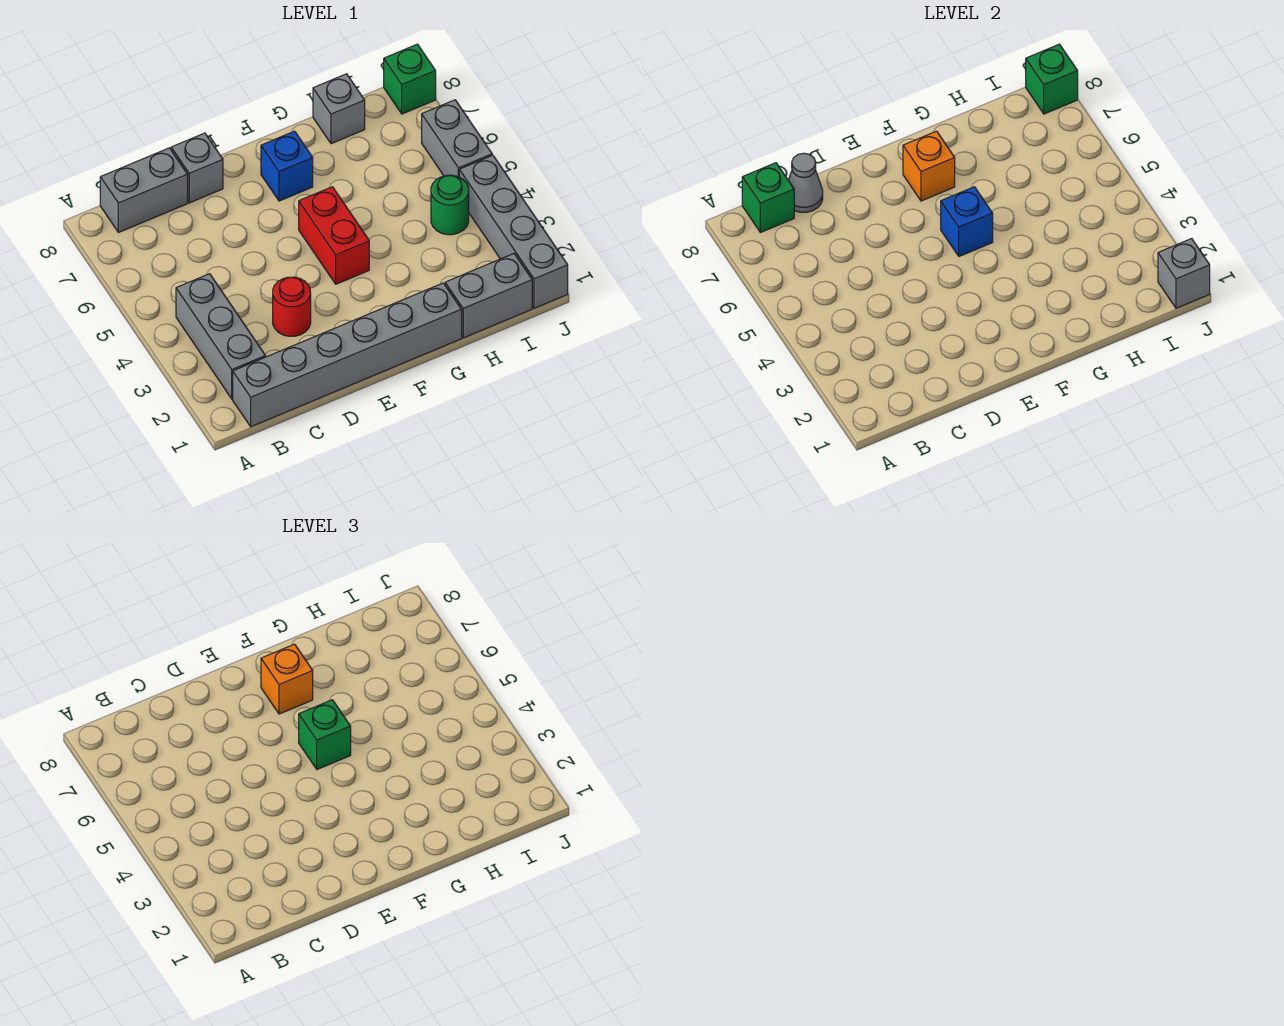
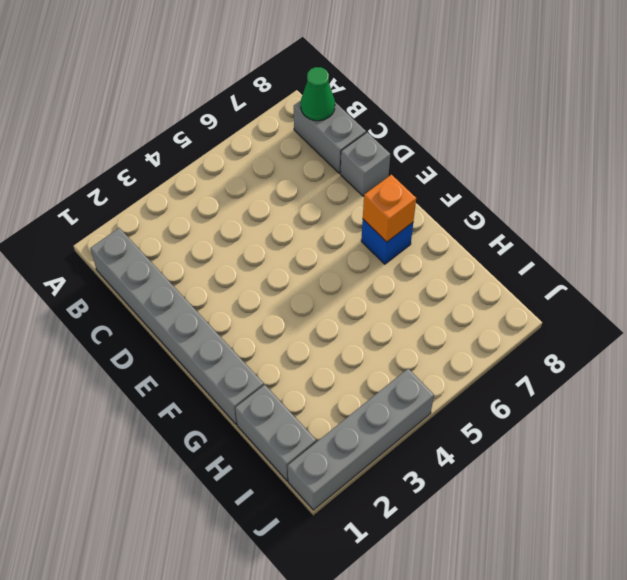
green cone B8 level 2 -> green brick B8 level 2
none -> grey brick B2:B4 level 1
none -> red round brick D3 level 1
none -> red brick F4:F5 level 1

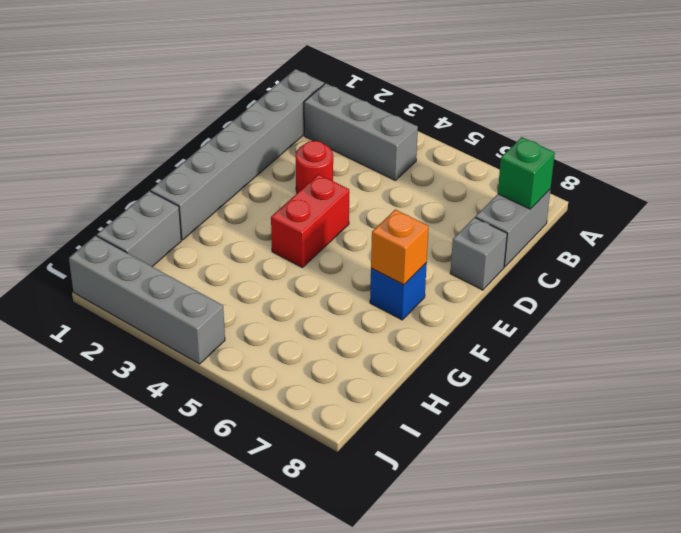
red brick E4:F4 level 1 -> red brick F4:F5 level 1
none -> grey brick H8 level 1
none -> green round brick I4 level 1
none -> grey brick J5:J6 level 1

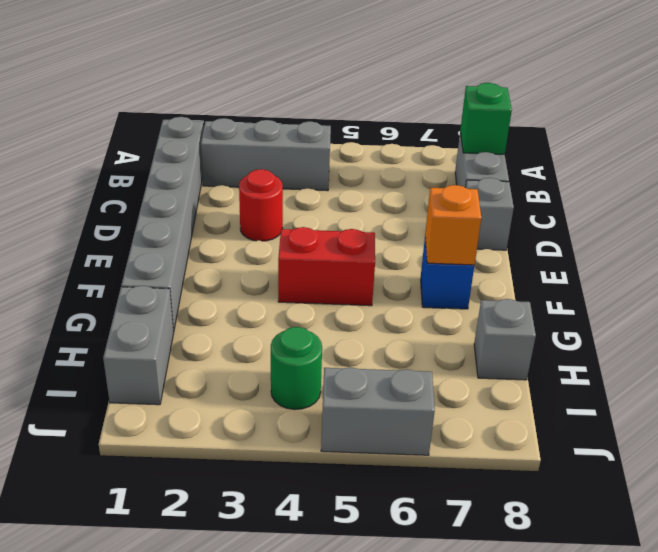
none -> grey brick J1:J4 level 1
none -> green brick J8 level 1
none -> grey cone C8 level 2

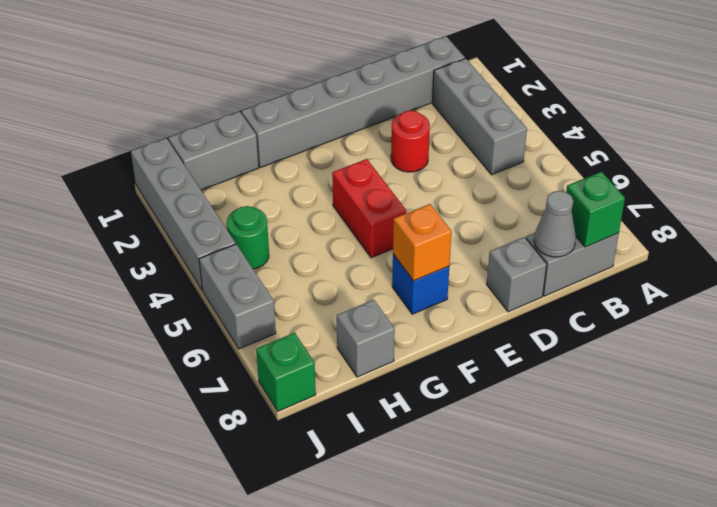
none -> blue brick F5 level 2
none -> grey brick J1 level 2
none -> green brick J8 level 2

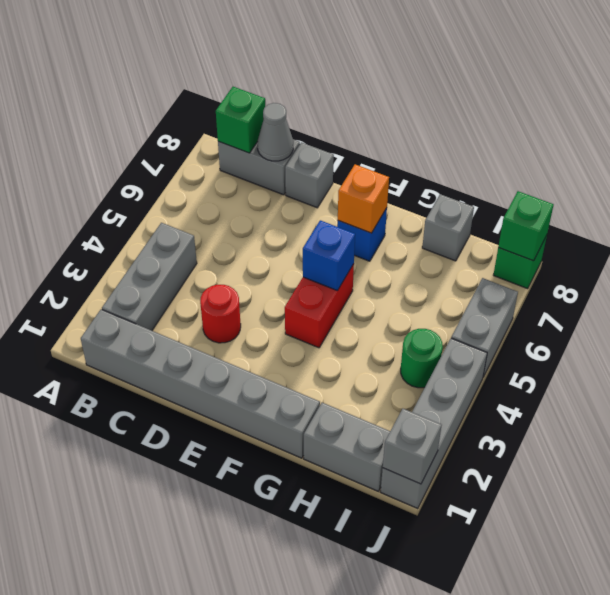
none -> green brick F5 level 3
none -> orange brick F7 level 3

